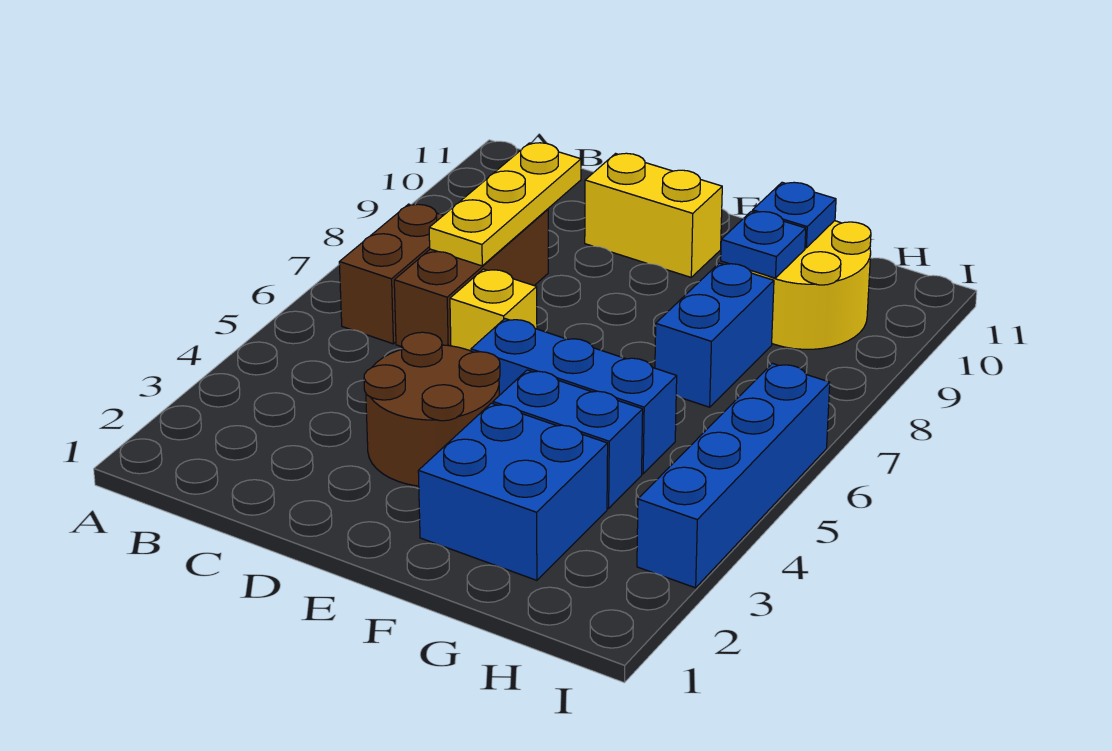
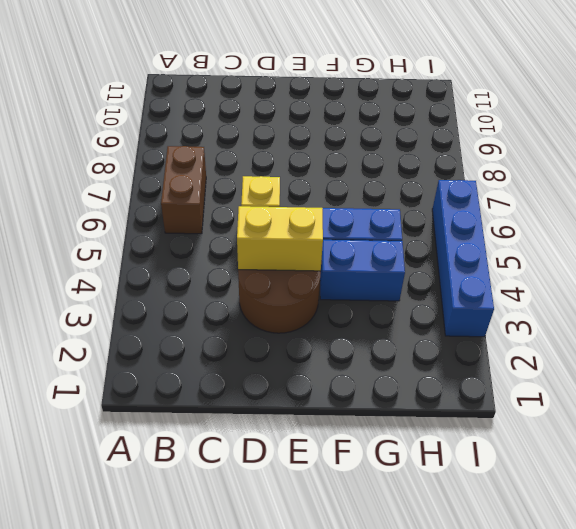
yellow brick D4:E4 level 2 -> yellow brick D10:E10 level 1
none -> brown brick C6:C8 level 1
none -> blue brick F2:G3 level 1
none -> blue brick G7:G8 level 1

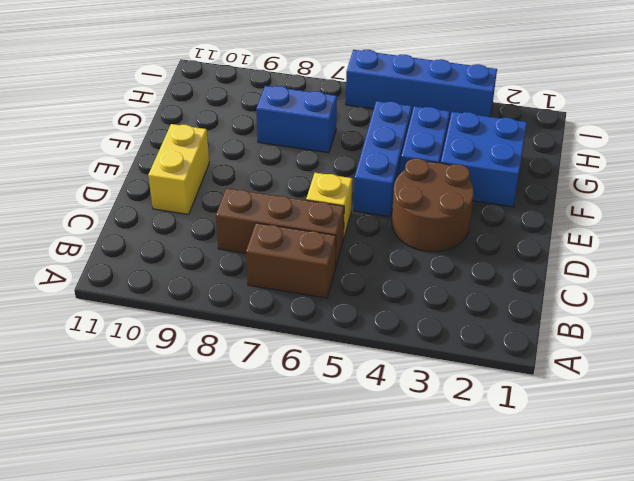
none -> yellow round brick G9:H10 level 1
none -> yellow plate C7:C9 level 2
none -> blue plate G9 level 2

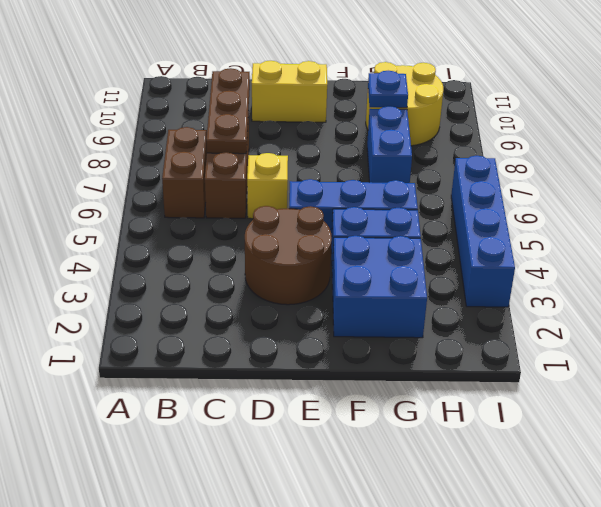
brown plate C7:C9 level 2 -> yellow plate C7:C9 level 2
none -> blue plate G10 level 2

